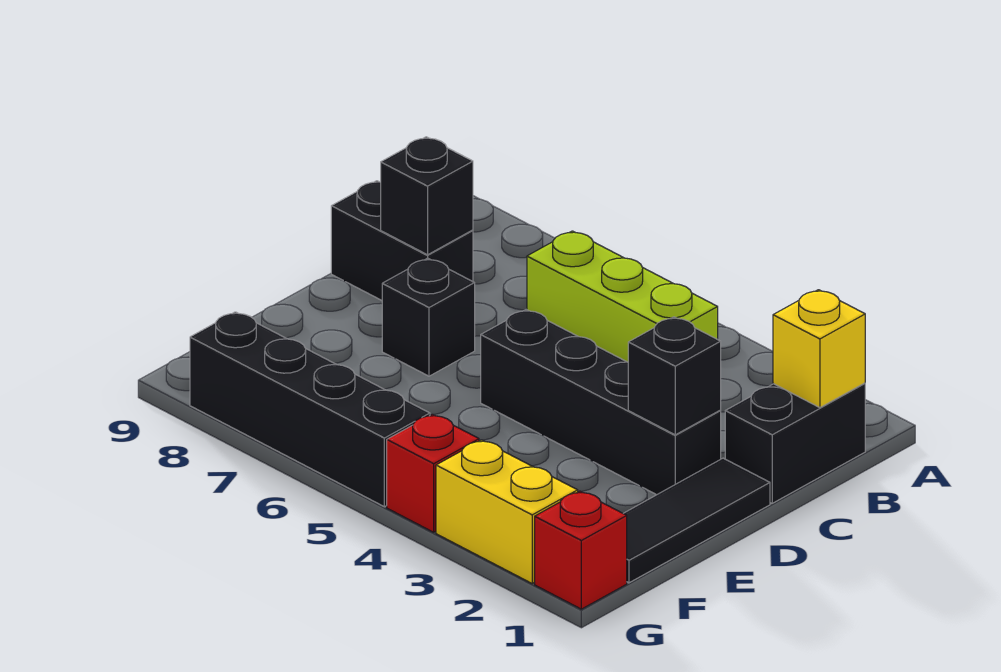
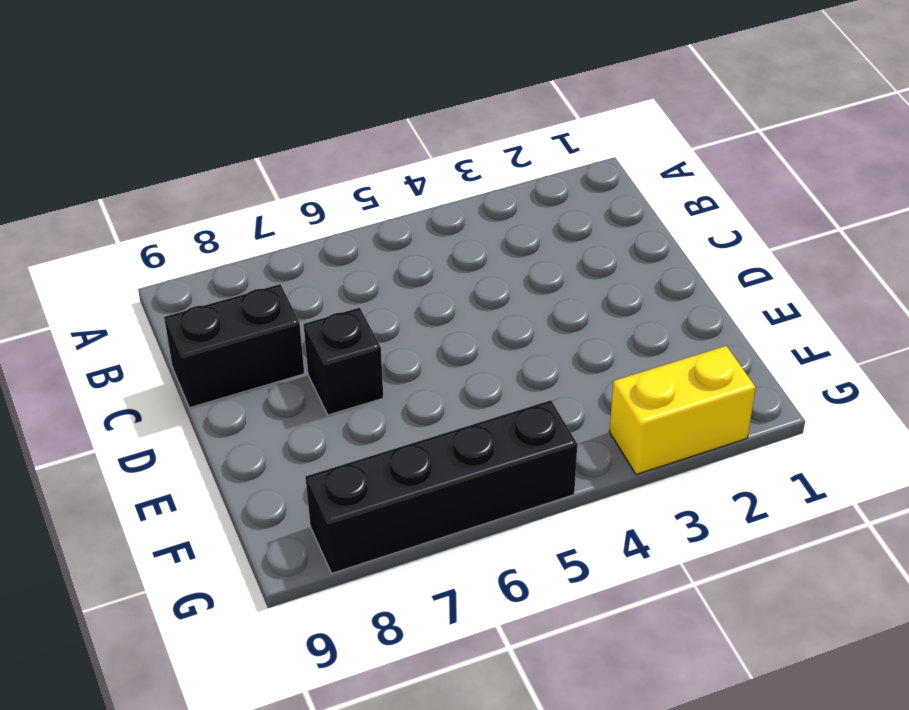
none -> black brick B1:C1 level 1
none -> lime brick B4:B6 level 1
none -> black tile D1:F1 level 1

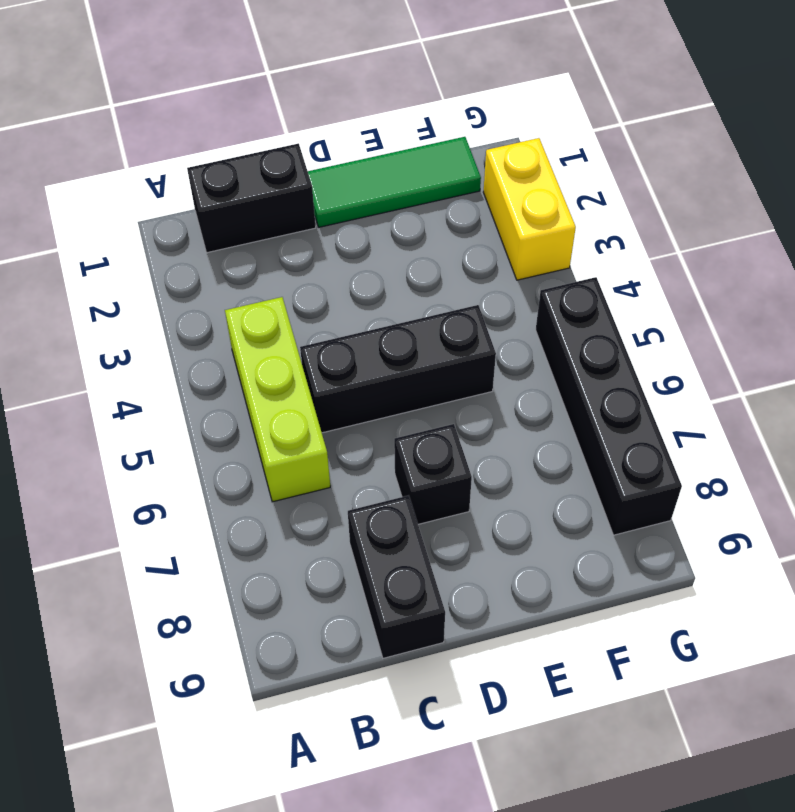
black brick C5:E5 level 1 -> black brick D2:D5 level 1
green tile D1:F1 level 1 -> black tile D1:F1 level 1
none -> red brick G1 level 1
none -> red brick G4 level 1
none -> yellow brick B1 level 2

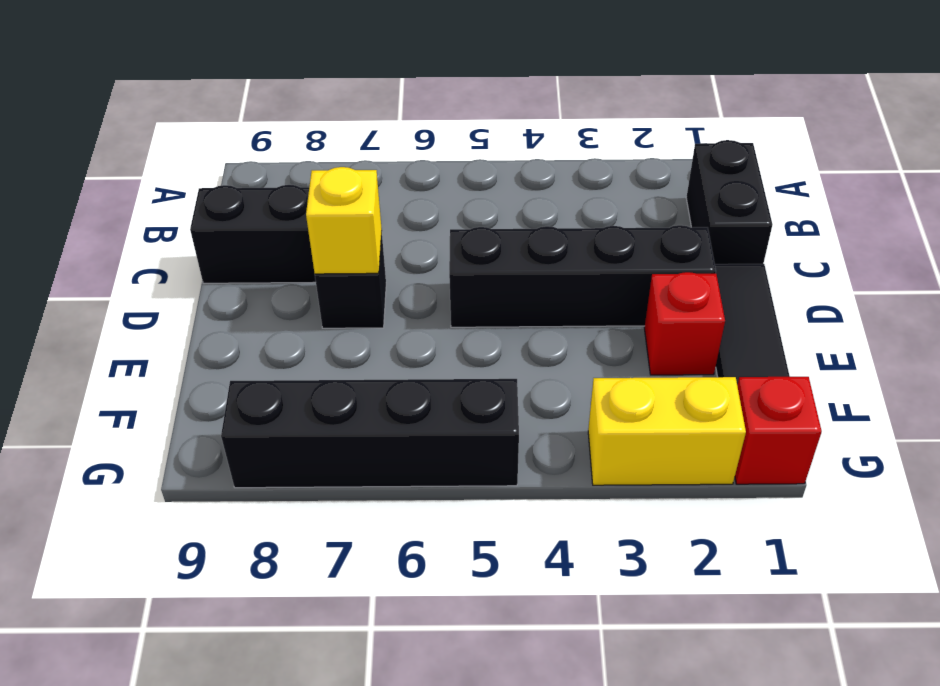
yellow brick D7 level 2 -> yellow brick B1 level 2
red brick E2 level 1 -> red brick G4 level 1
none -> lime brick B4:B6 level 1
none -> black brick C8 level 2
none -> black brick D2 level 2

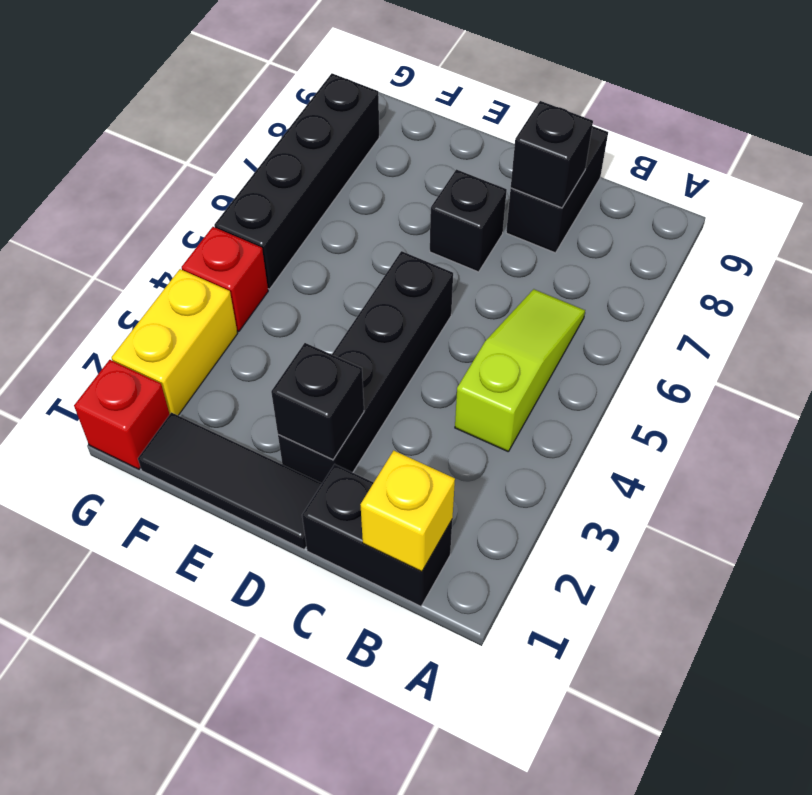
lime slope B4:B6 level 1 top 4 -> lime brick B4:B6 level 1

